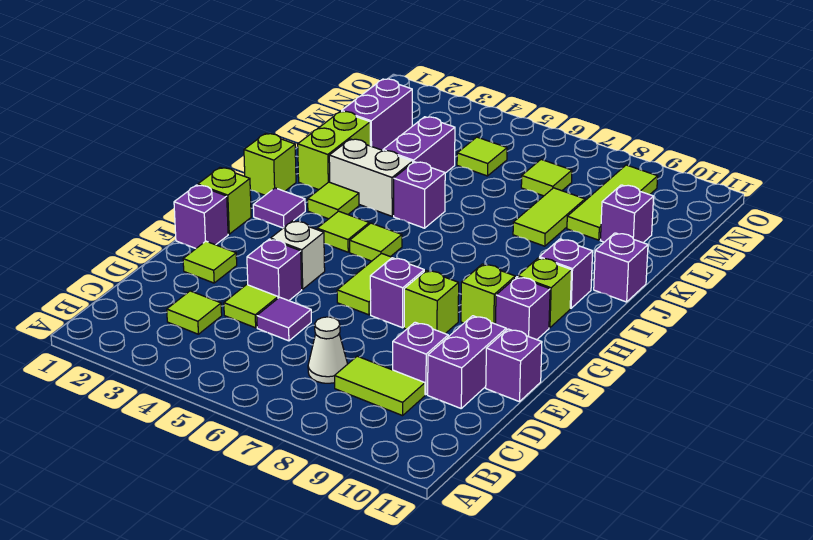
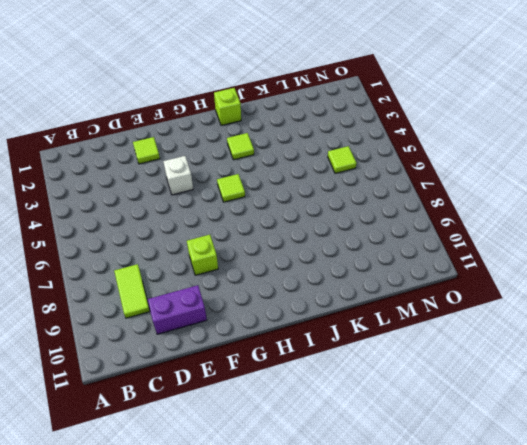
none -> lime tile C3 level 1
none -> white cone C7 level 1
none -> lime tile D4 level 1
none -> purple tile D5 level 1

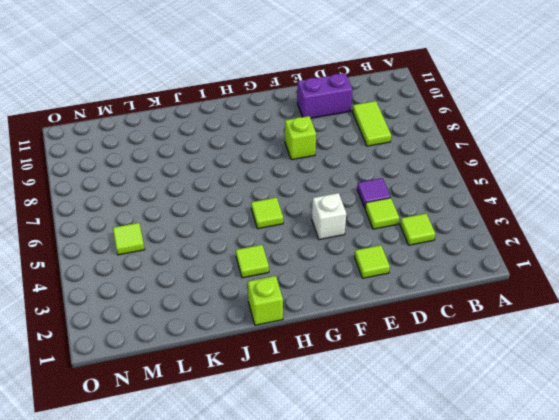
none -> white cone C7 level 1
none -> purple brick D9 level 1
none -> purple brick E4 level 1
none -> purple brick E11 level 1

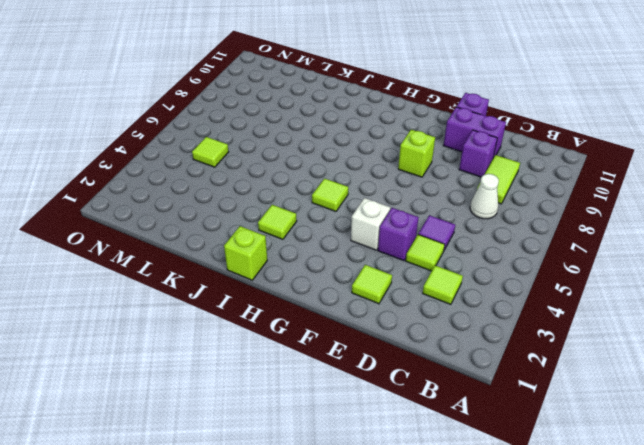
none -> purple brick F1 level 1
none -> lime tile F6:G6 level 1
none -> purple brick F7 level 1
none -> lime brick G1 level 1

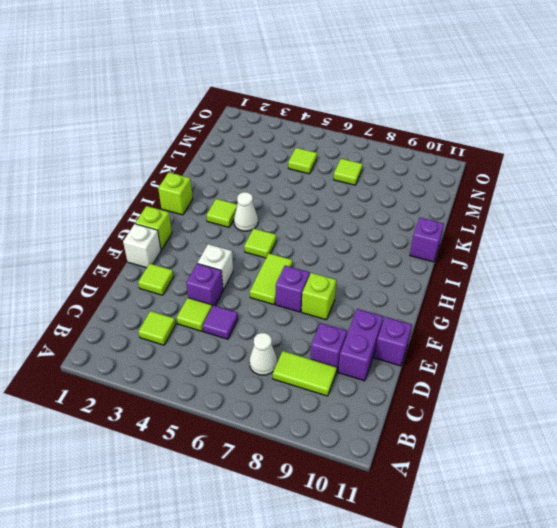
white brick F1 level 1 -> purple brick F1 level 1
white cone I4 level 1 -> none
none -> lime brick G9 level 1
none -> purple brick G10 level 1
none -> purple tile H2 level 1
none -> lime tile H4 level 1

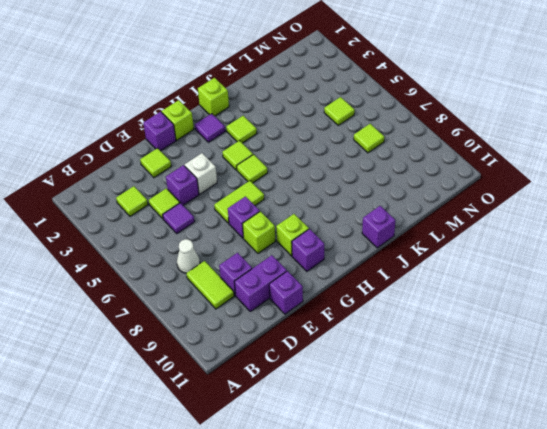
none -> lime brick H10 level 1
none -> purple brick I10 level 1
none -> lime brick J2:K2 level 1
none -> white brick J3:J4 level 1

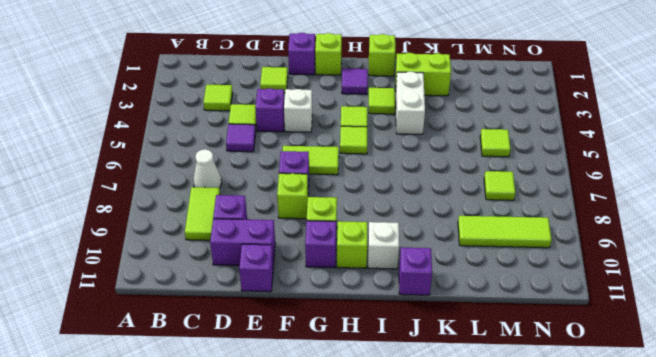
white brick I10 level 1 -> purple brick I10 level 1
none -> purple brick J5 level 1
none -> purple brick K4:L4 level 1
none -> lime tile K8:L8 level 1
none -> purple brick L2:M2 level 1

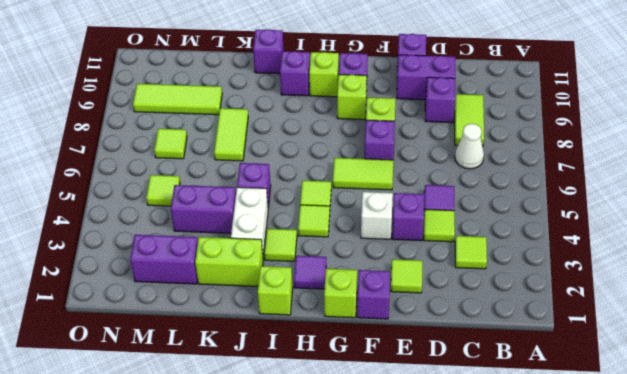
lime tile K7:K8 level 1 -> lime tile K8:L8 level 1
none -> purple brick L10 level 1

